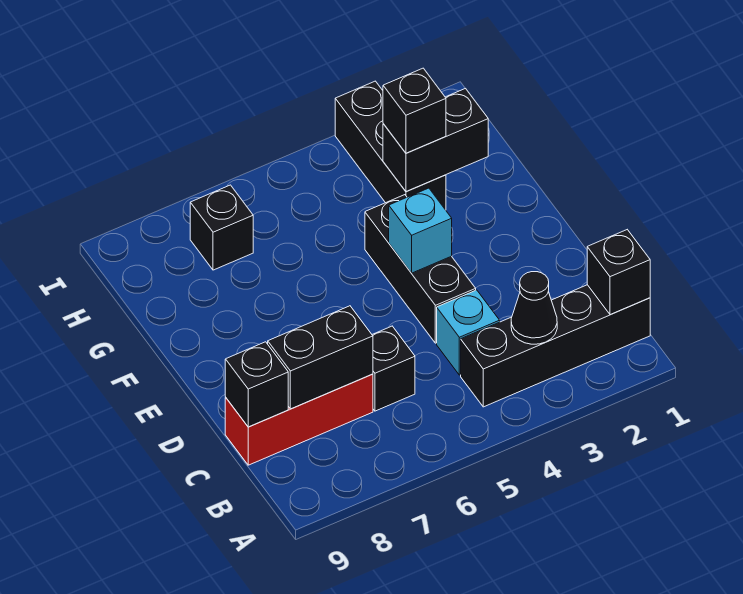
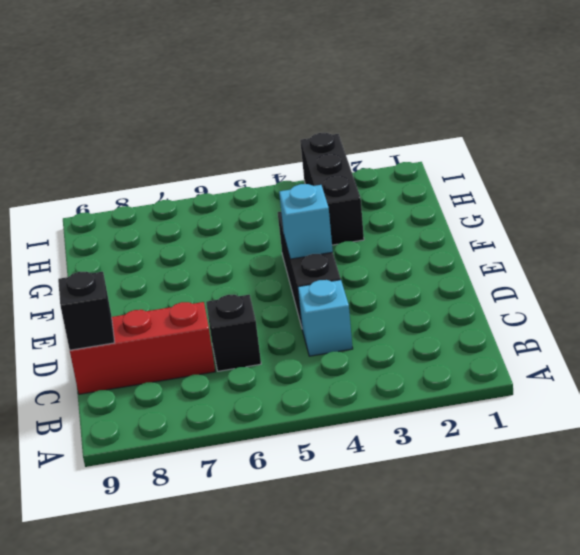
none -> black brick B1:B4 level 1
none -> black brick H7 level 1
none -> black brick B1 level 2

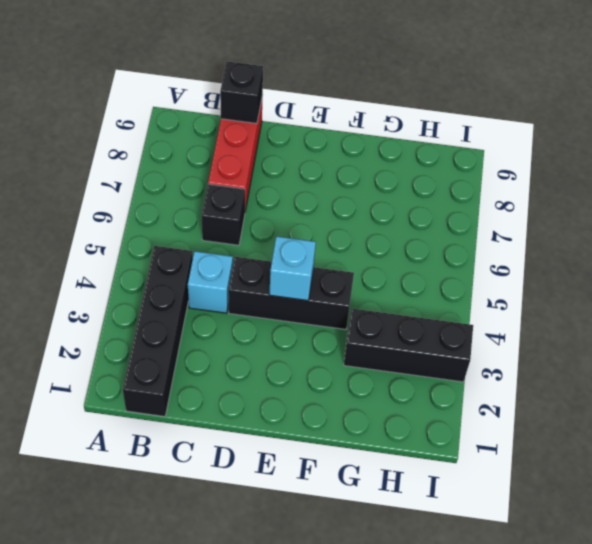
none -> black brick H7 level 1
none -> black brick B1 level 2
none -> black cone B3 level 2

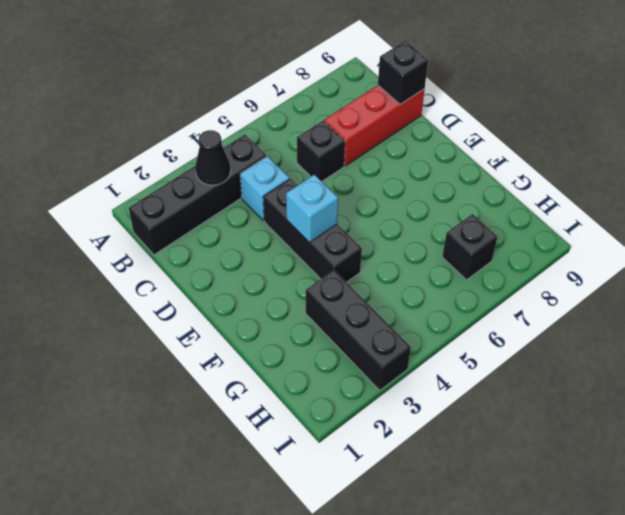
none -> black brick B1 level 2
none -> black brick C7:C8 level 2
none -> black brick G2:G3 level 2

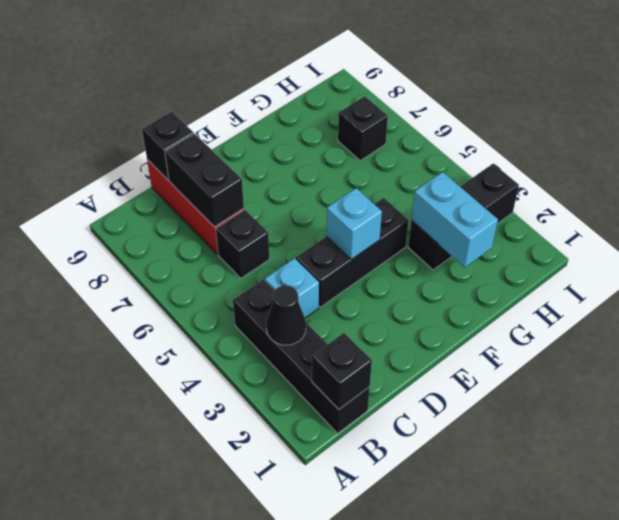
cyan brick G2:G3 level 2 -> black brick G2:G3 level 2
none -> black brick G3 level 3

